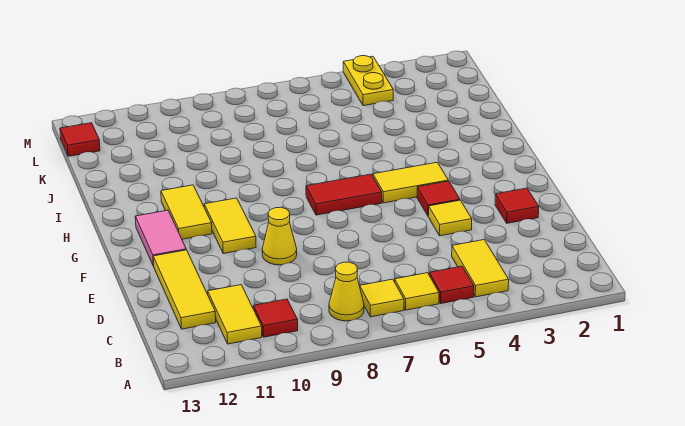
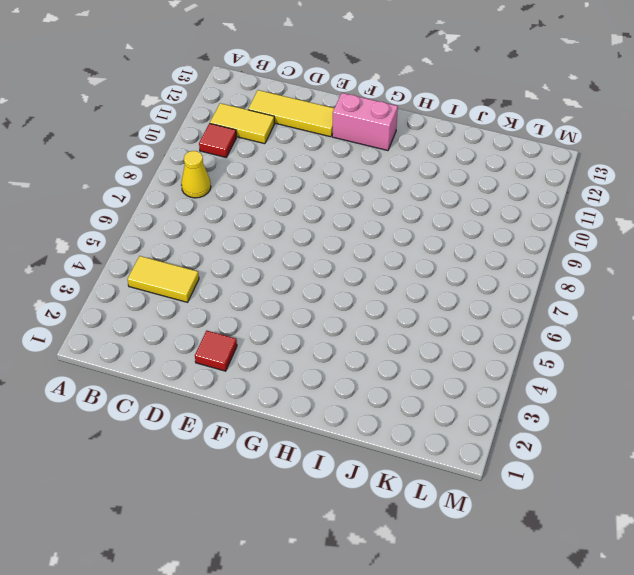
pink brick F12:G12 level 1 -> pink tile F12:G12 level 1
none -> red tile B5 level 1
none -> yellow tile B6 level 1
none -> yellow tile B7 level 1

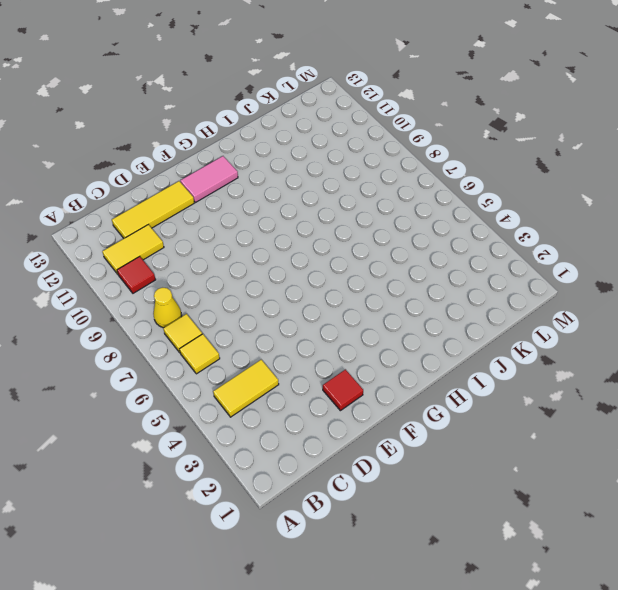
none -> red tile B5 level 1
none -> yellow tile E4 level 1
none -> yellow cone E9 level 1

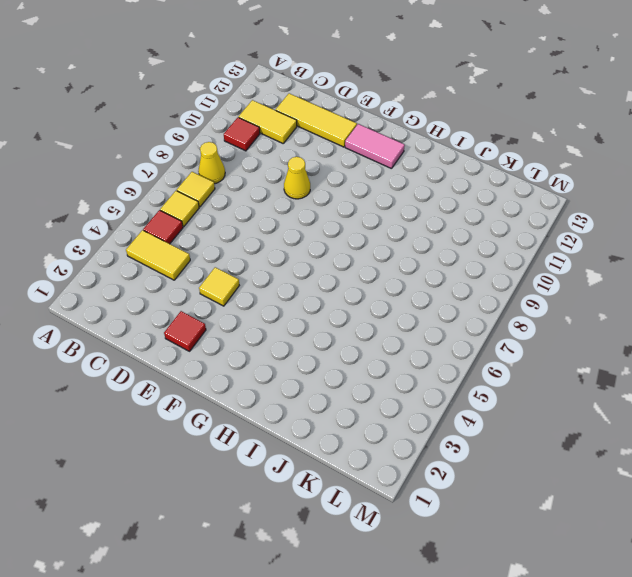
none -> red tile F4 level 1
none -> yellow tile F10:G10 level 1
none -> yellow tile G4:G5 level 1

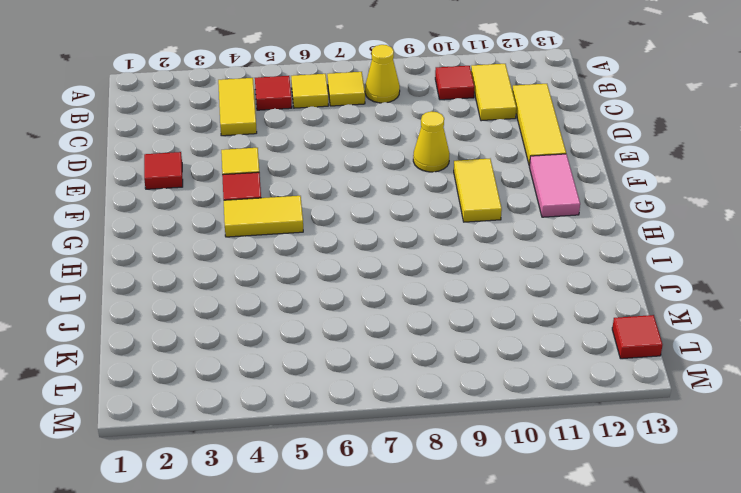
none -> red tile G6:G7 level 1
none -> yellow tile G11:H11 level 1
none -> yellow plate L4:M4 level 1

